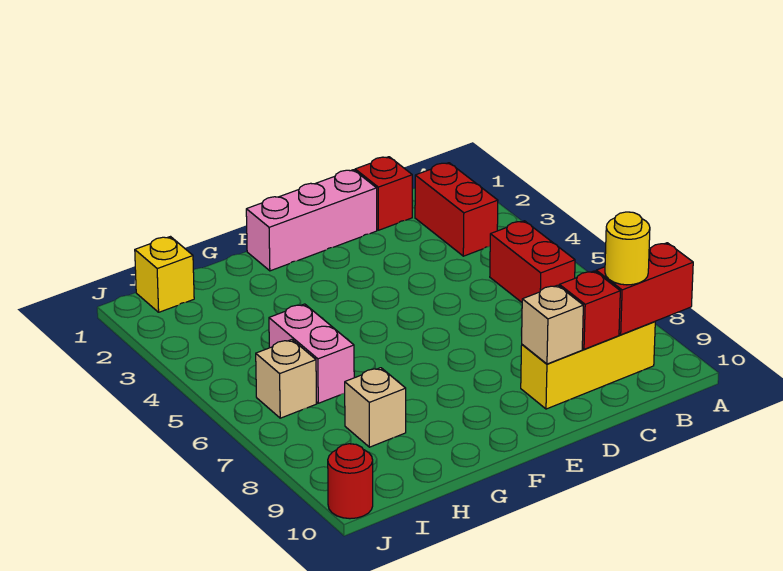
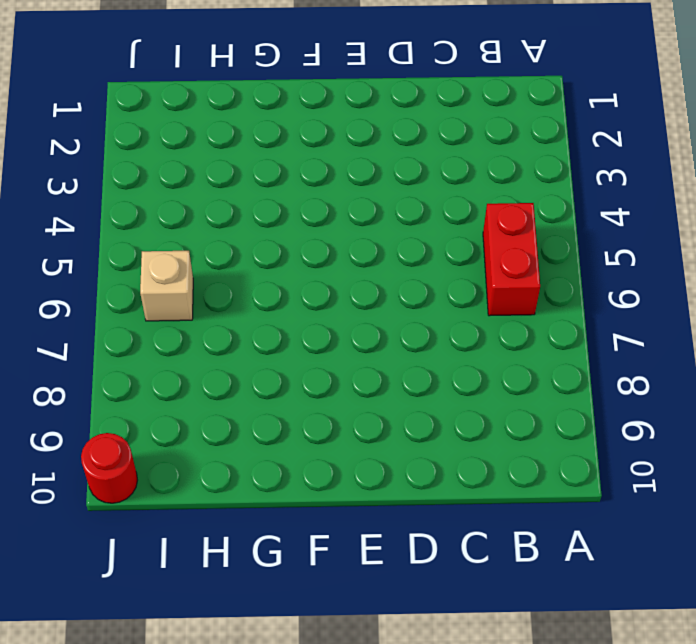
none -> red brick B2:B3 level 1
none -> yellow brick B9:D9 level 1
none -> red brick C1 level 1

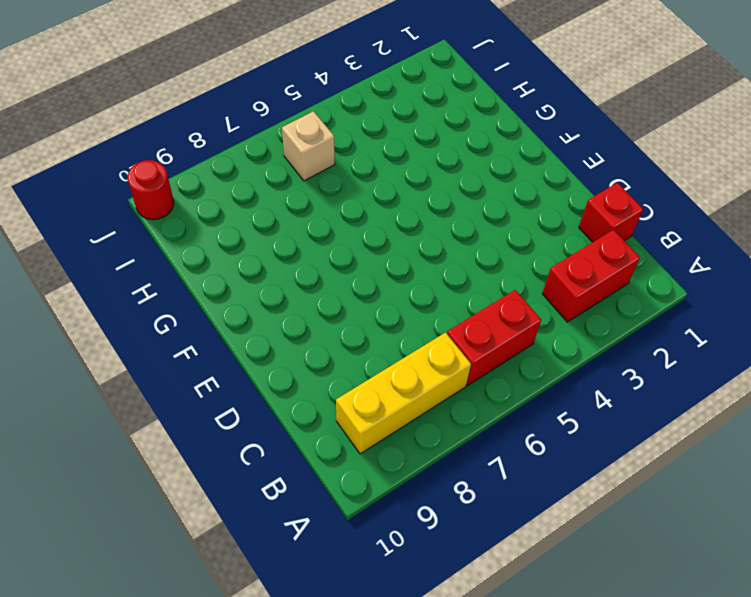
yellow brick B7:B9 level 1 -> yellow brick B9:D9 level 1
none -> pink brick D1:F1 level 1
none -> pink brick H5:H6 level 1
none -> tan brick H8 level 1

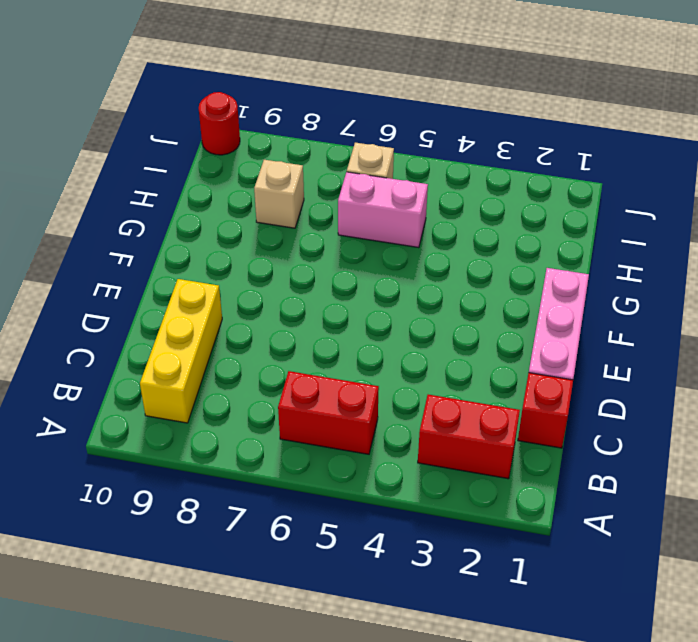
none -> yellow brick I1 level 1
none -> red brick A9:B9 level 2
none -> red brick C9 level 2

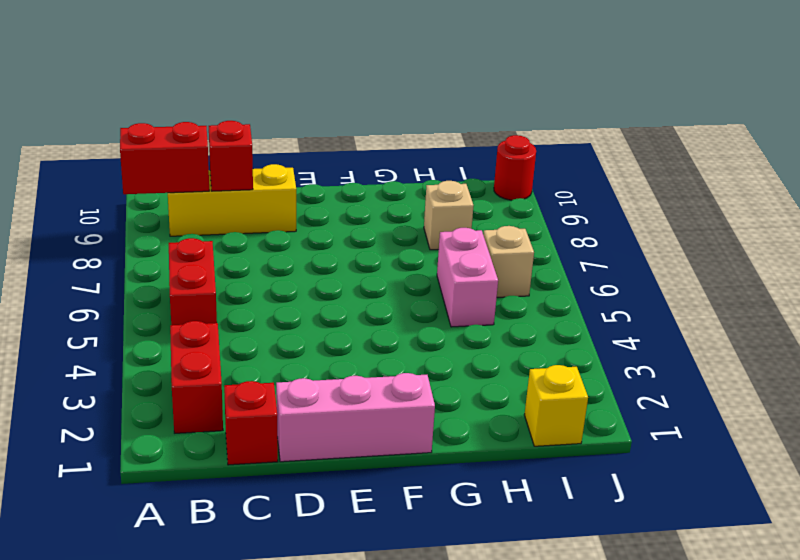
none -> tan brick D9 level 2
none -> yellow round brick B9 level 3

